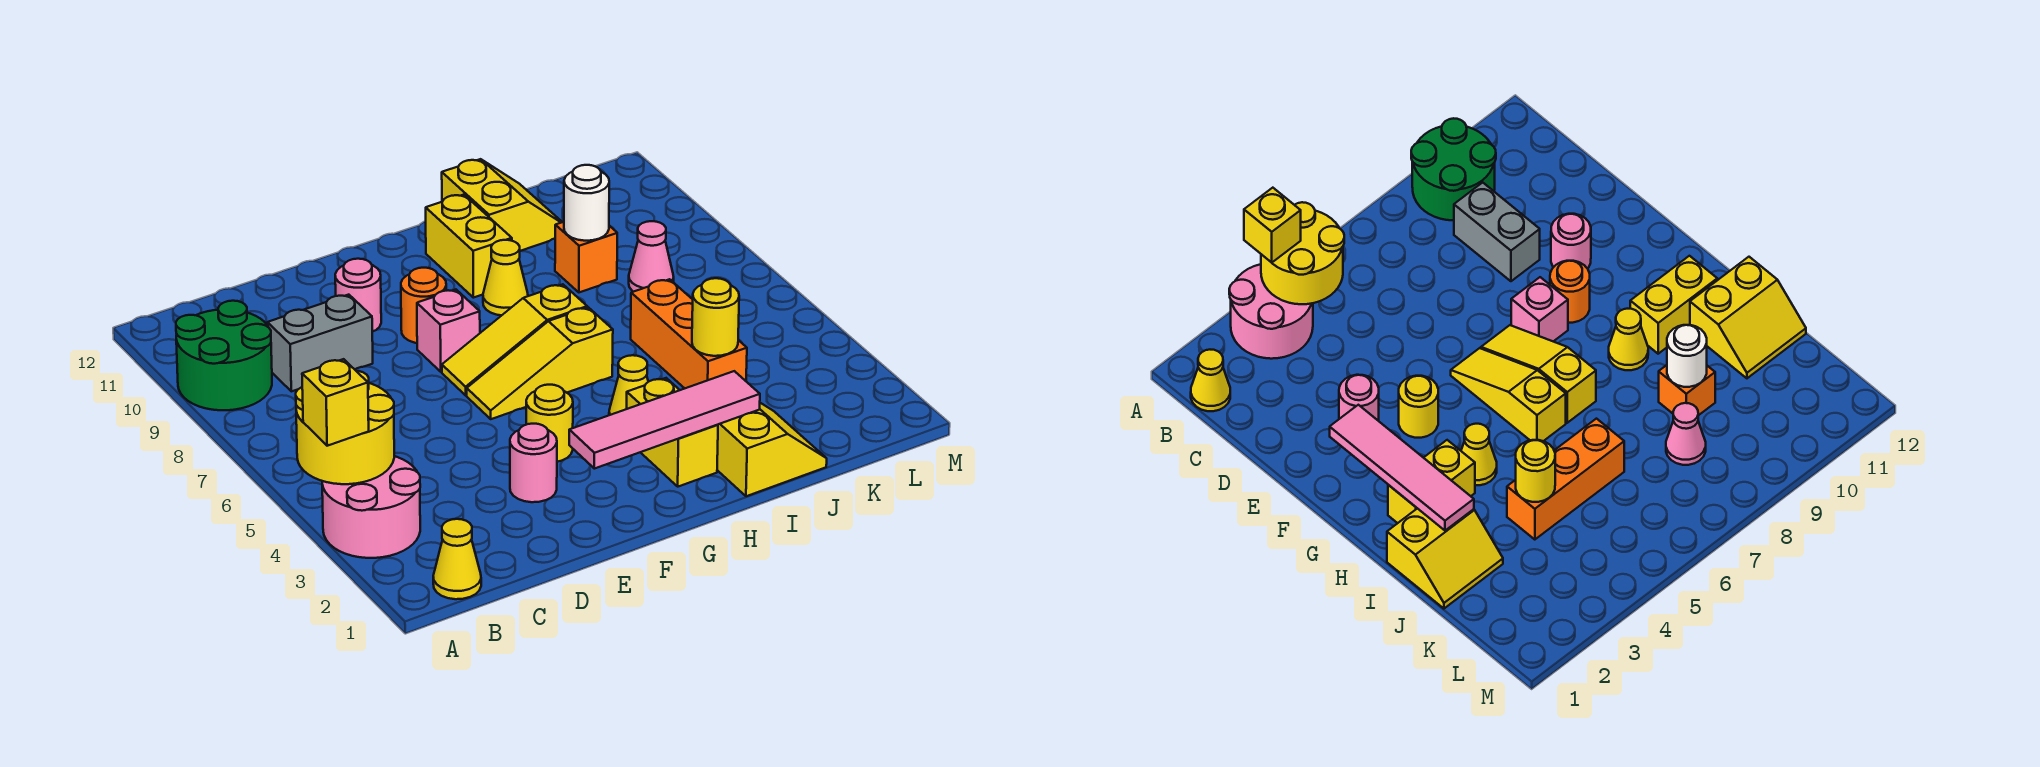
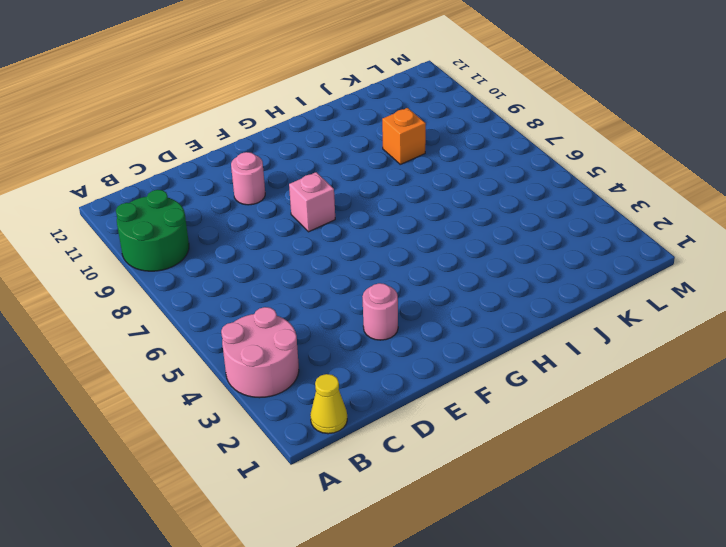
none -> grey brick C9:D9 level 1
none -> yellow round brick F4 level 1
none -> yellow slope F6:H6 level 1 top H

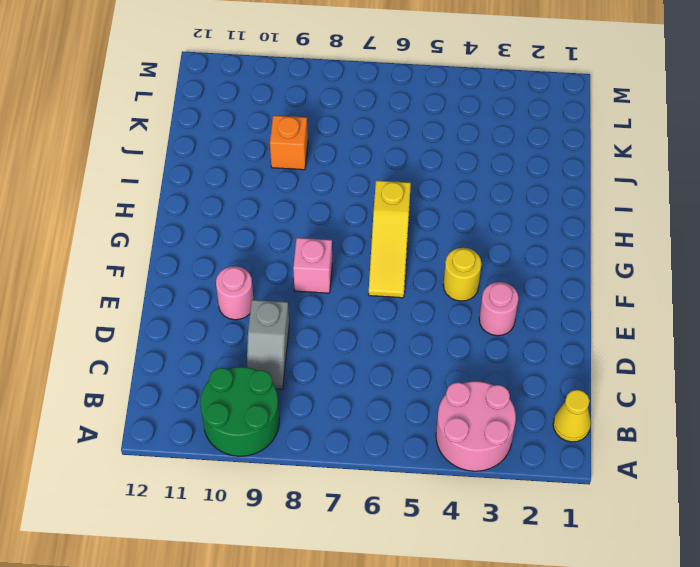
grey slope C9:D9 level 1 top D -> grey brick C9:D9 level 1
none -> yellow slope F7:H7 level 1 top H
none -> orange round brick F9 level 1
none -> yellow brick H2:H3 level 1

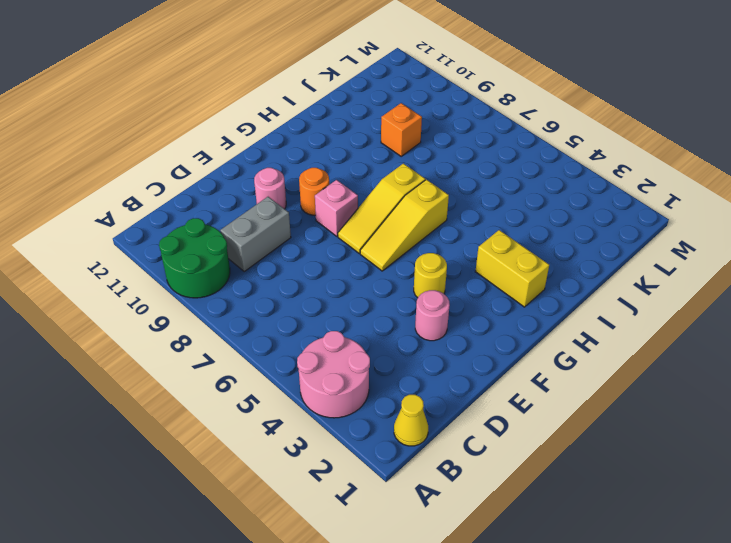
none -> yellow cone H4 level 1
none -> yellow cone H9 level 1
none -> yellow brick H10:H11 level 1

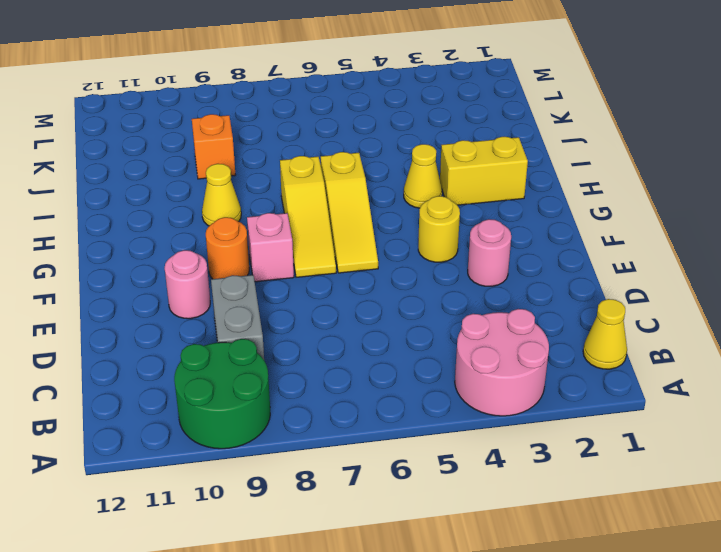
none -> yellow brick H10:H11 level 1
none -> yellow slope I1:J2 level 1 top I
none -> yellow slope I11:J12 level 1 top I

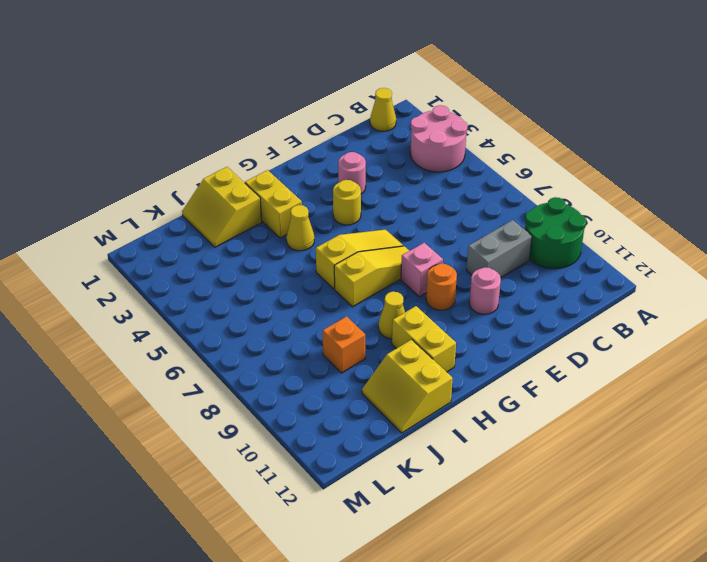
none -> orange brick J4:J6 level 1
none -> pink cone K8 level 1
none -> yellow round brick A4:B5 level 2

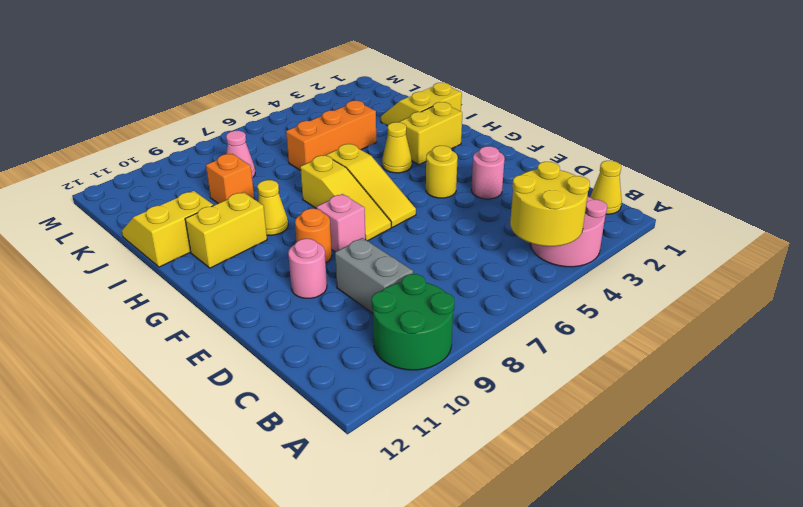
none -> pink tile F2:I2 level 2
none -> yellow round brick J4 level 2
none -> white round brick J9 level 2

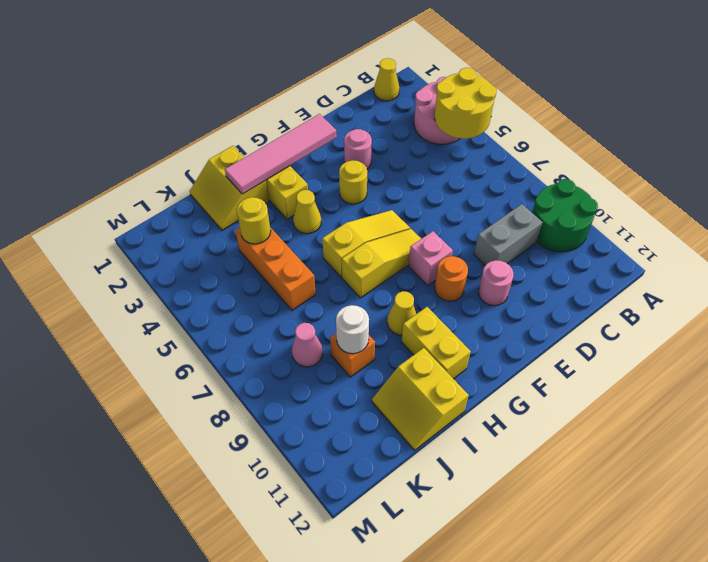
none -> yellow brick A4 level 3

